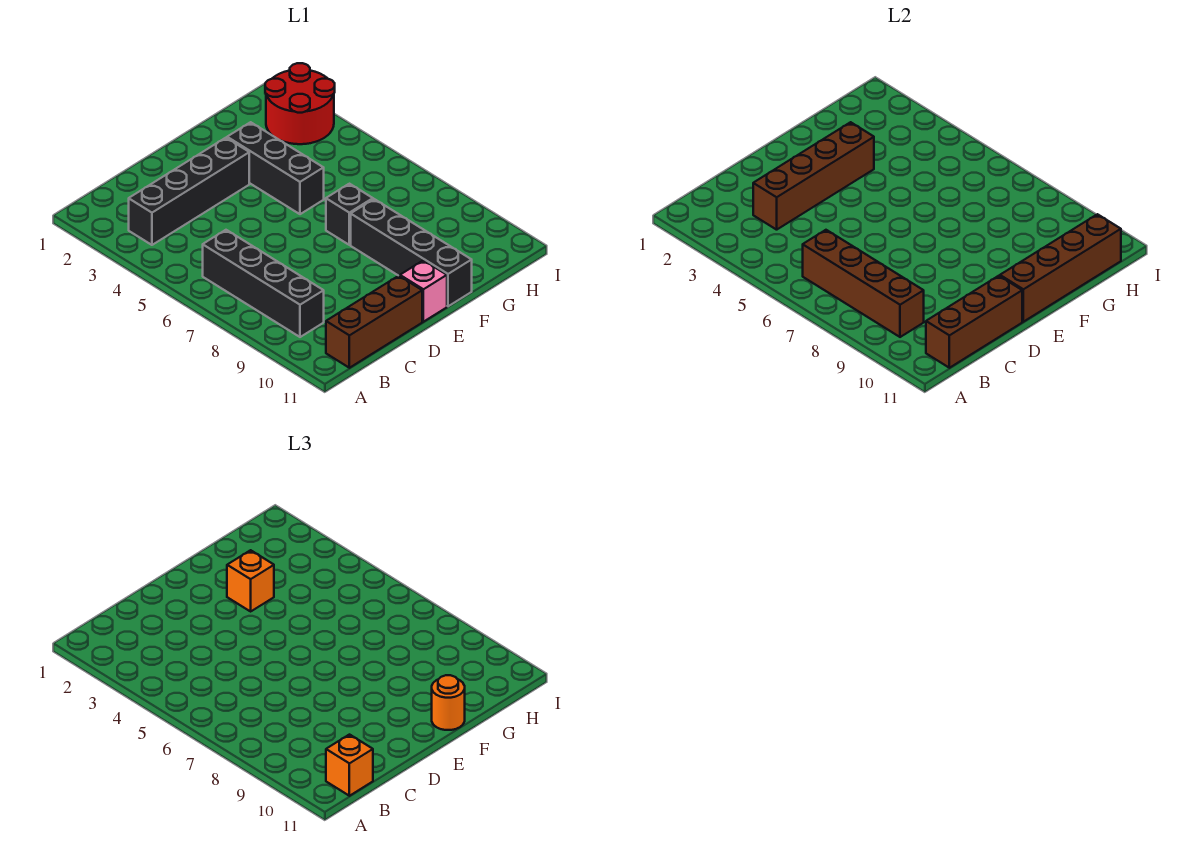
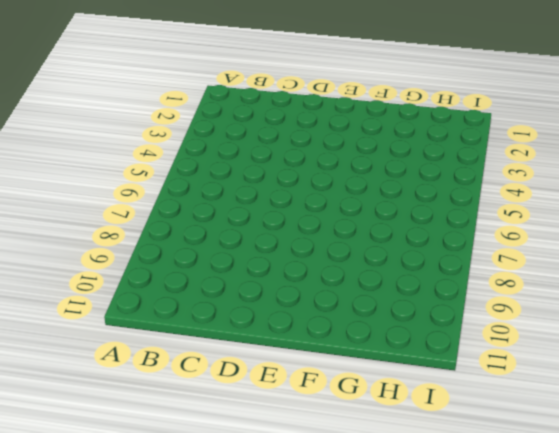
none -> black brick B3:E3 level 1
none -> black brick B6:B9 level 1
none -> brown brick B11:D11 level 1

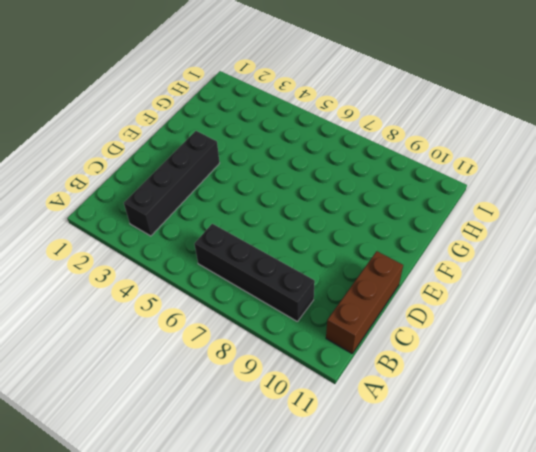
none -> pink brick E11 level 1
none -> black brick F3:F5 level 1
none -> black brick F7 level 1

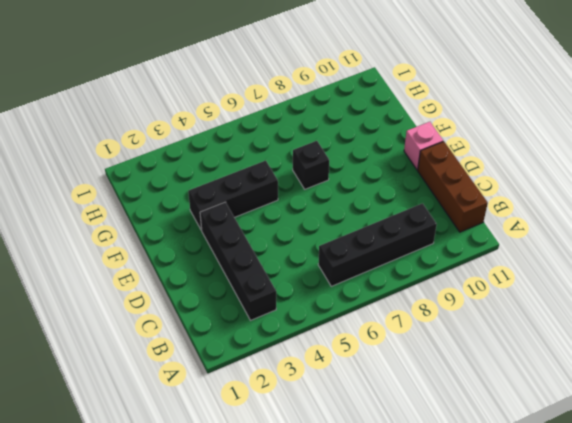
none -> black brick F8:F11 level 1
none -> red round brick H2:I3 level 1
none -> brown brick B6:B9 level 2

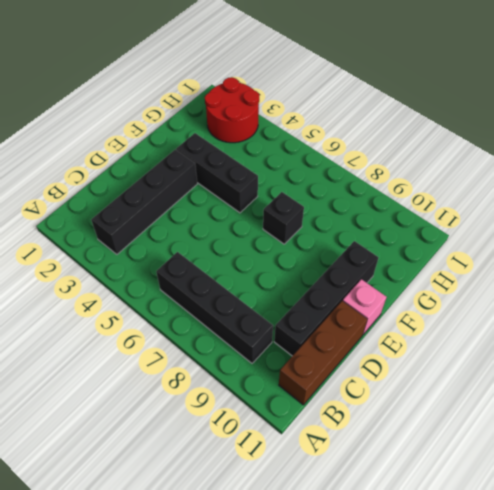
black brick C10:F10 level 1 -> black brick F8:F11 level 1
none -> brown brick B6:B9 level 2
none -> brown brick B11:D11 level 2
none -> brown brick C3:F3 level 2

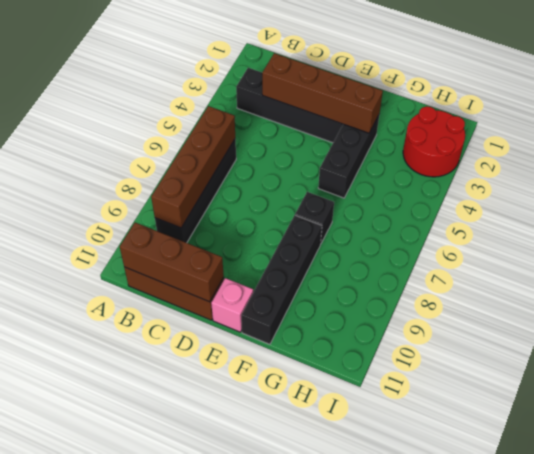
none -> brown brick E11:H11 level 2
none -> orange brick B11 level 3
none -> orange brick F3 level 3

